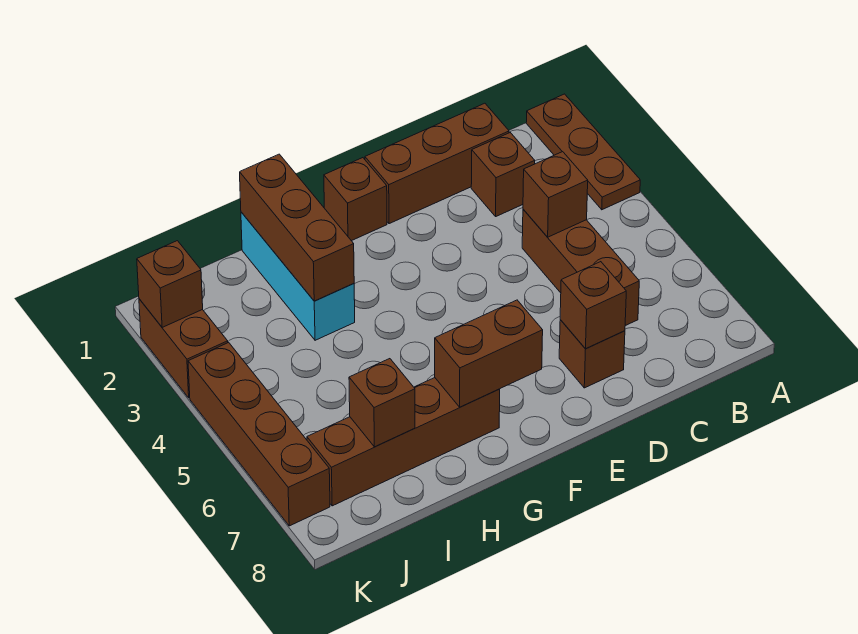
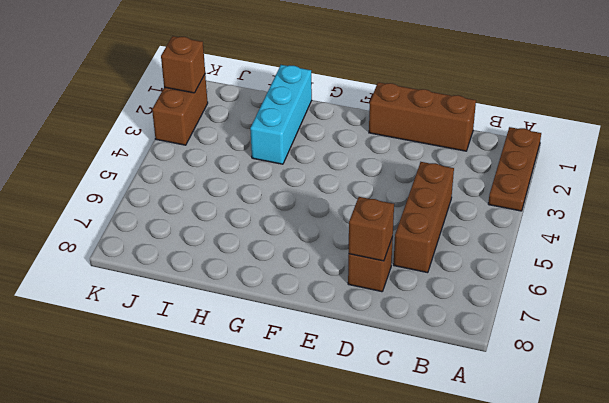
none -> brown brick C2 level 1
none -> brown brick F1 level 1
none -> brown brick G7:J7 level 1

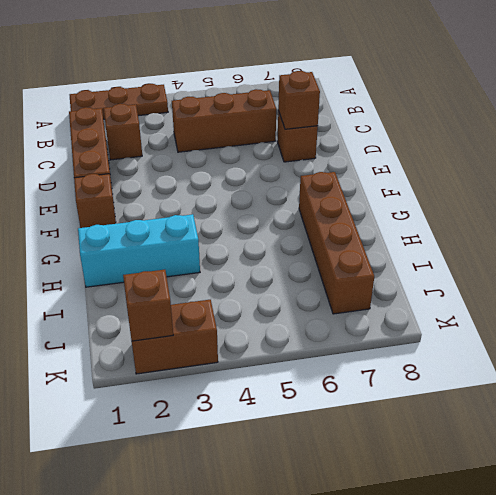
none -> brown brick K4:K7 level 1
none -> brown brick C4 level 2
none -> brown brick F7:G7 level 2

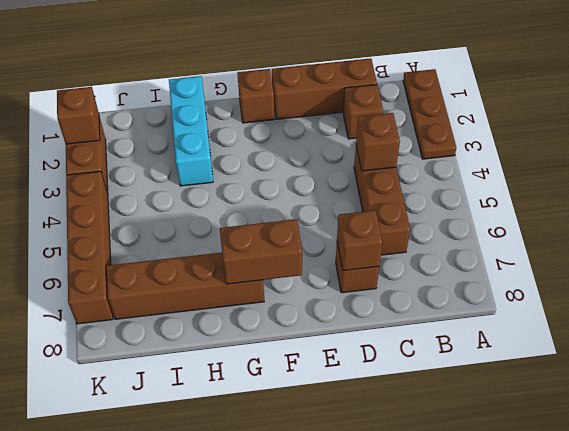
none -> brown brick H1:H3 level 2
none -> brown brick I7 level 2

